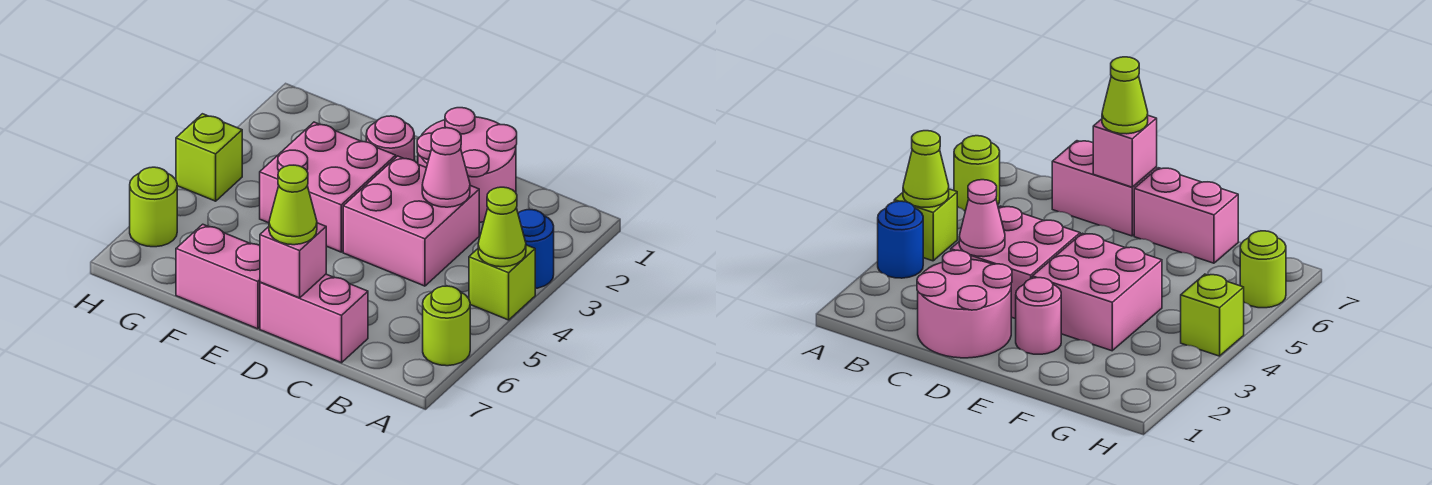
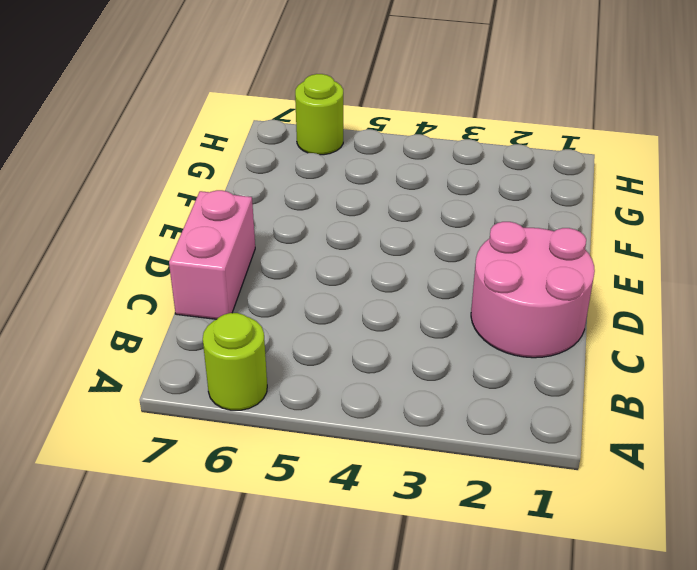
none -> blue round brick A3 level 1
none -> lime brick A4 level 1
none -> pink brick C3:D4 level 1

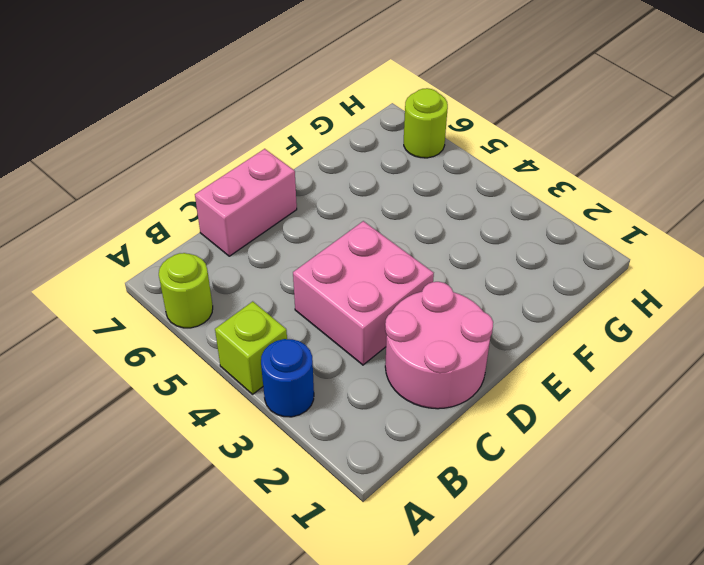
none -> pink round brick E2 level 1
none -> pink brick E3:F4 level 1
none -> pink brick E7:F7 level 1

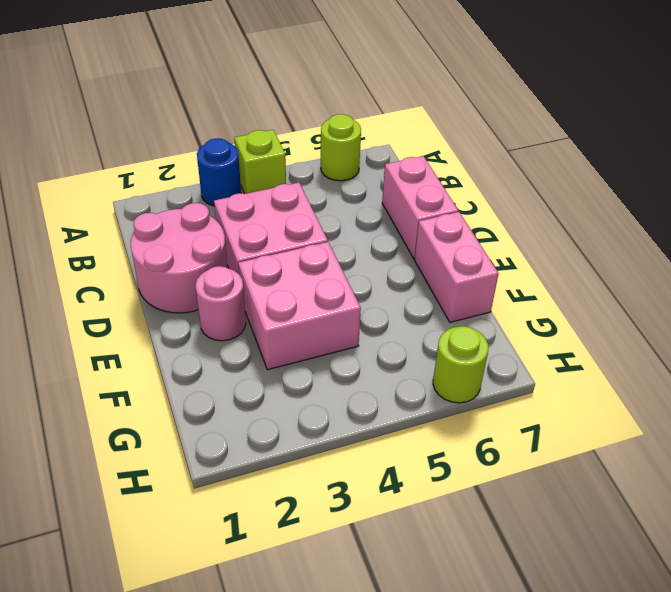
none -> lime brick H4 level 1
none -> lime cone A4 level 2
none -> pink cone C3 level 2

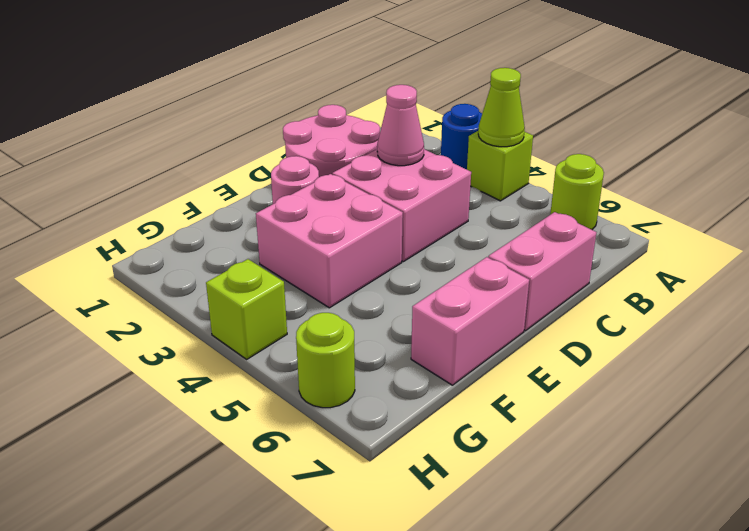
none -> pink brick D7 level 2
none -> lime cone D7 level 3

